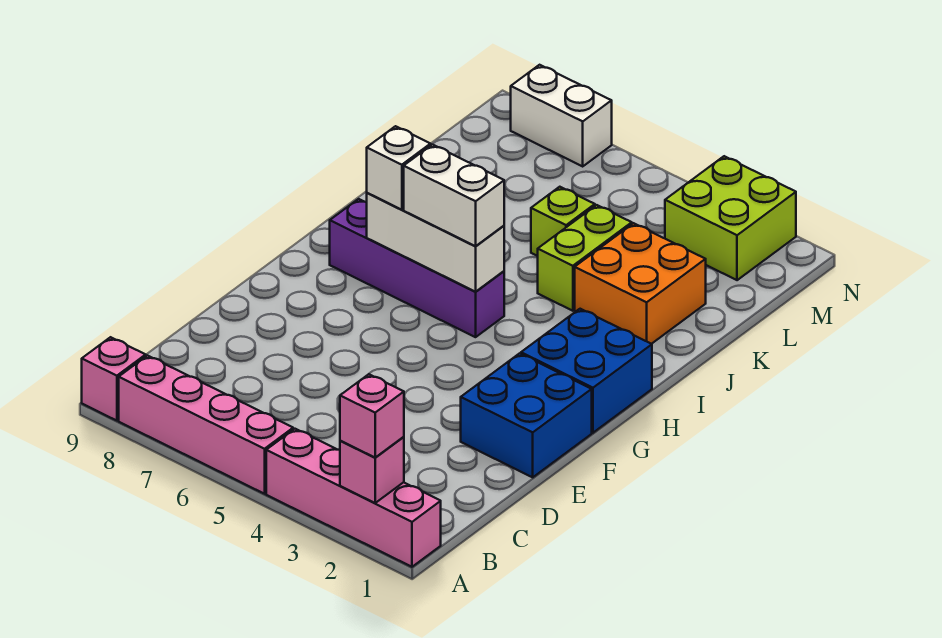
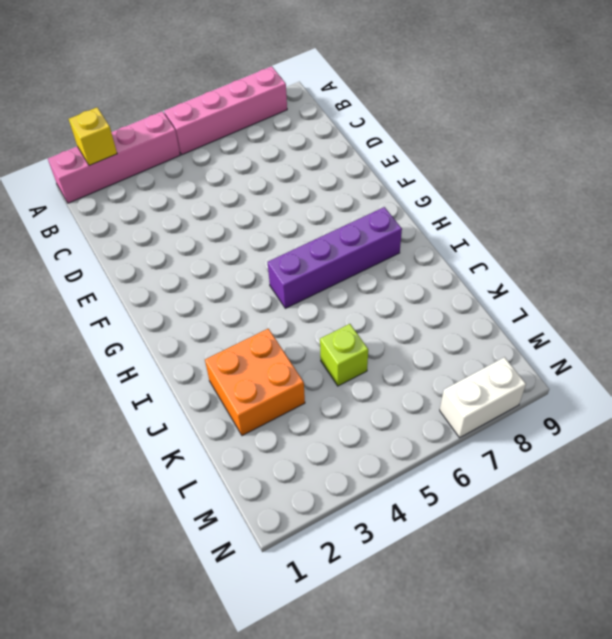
yellow brick A2 level 2 -> pink brick A2 level 2
none -> pink brick A9 level 1
none -> blue brick E1:F2 level 1
none -> blue brick G1:H2 level 1

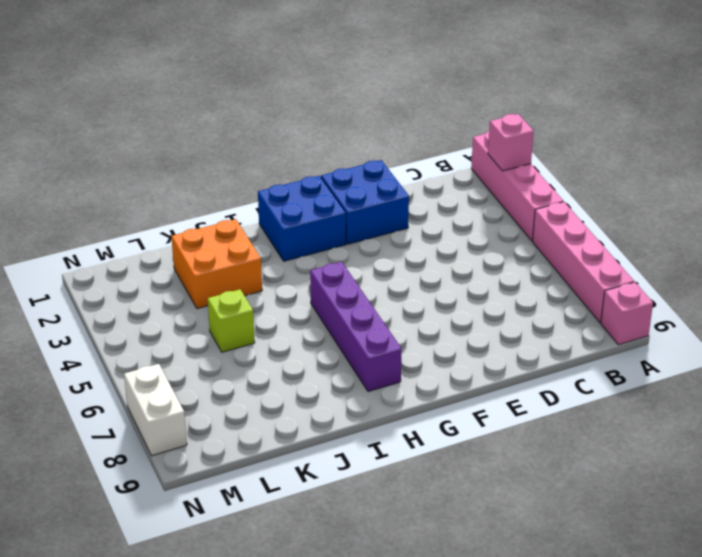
none -> lime brick J4:K4 level 1
none -> lime brick M2:N3 level 1
none -> white brick H5:H7 level 2

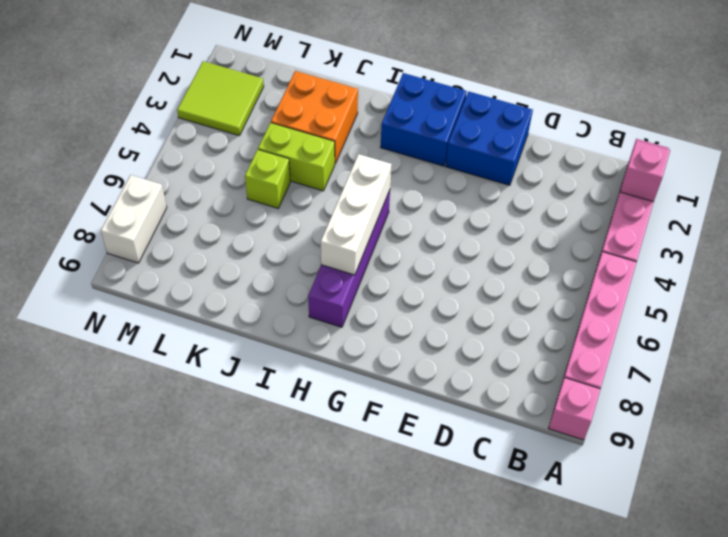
lime tile M2:N3 level 1 -> lime brick M2:N3 level 1
none -> pink brick A2 level 3
none -> white brick H5:H6 level 3
none -> white brick H7 level 3

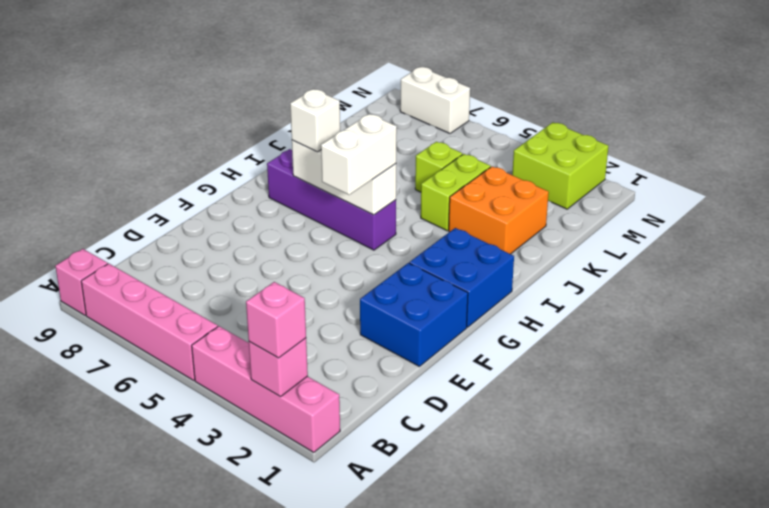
white brick G5:H5 level 3 -> white brick H5:H6 level 3

